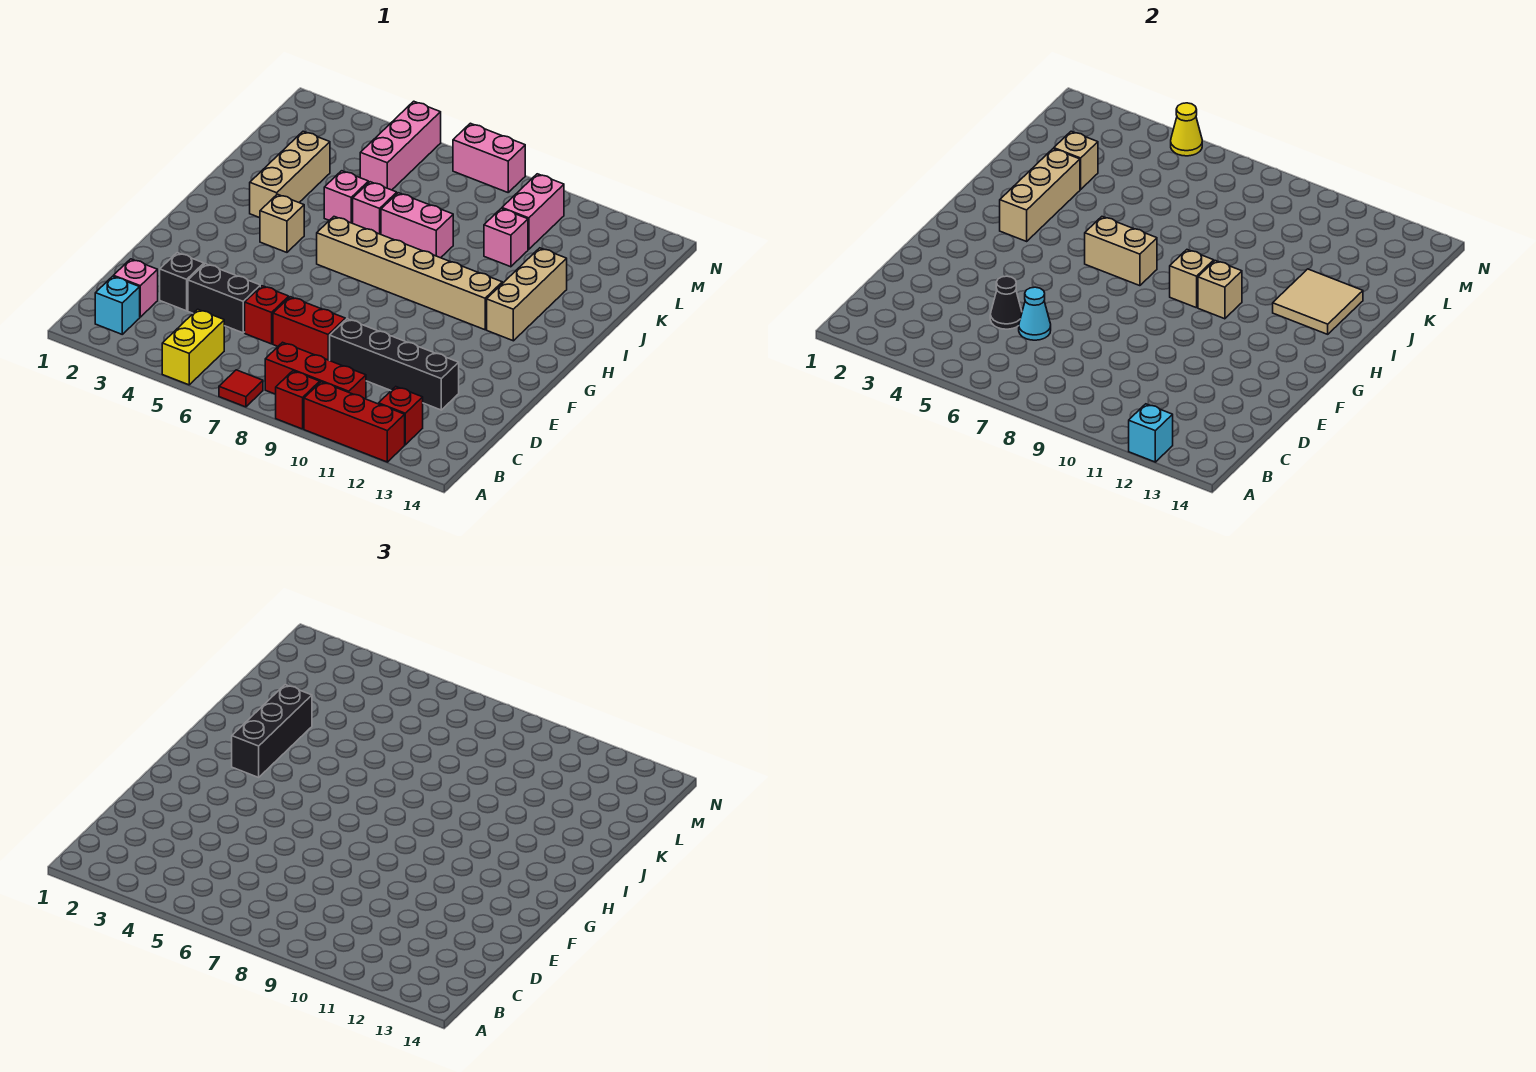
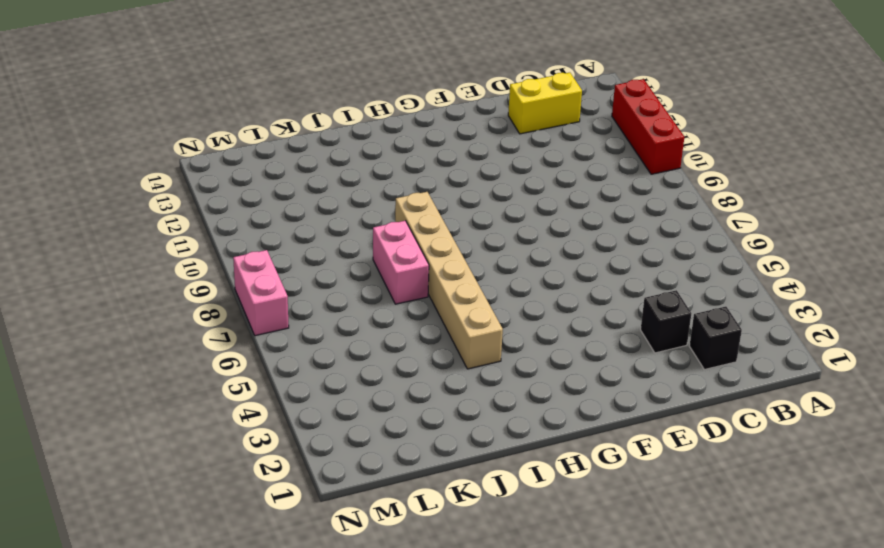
black brick C2 level 1 -> pink brick C2 level 1
yellow brick C13:D13 level 1 -> yellow brick A5:B5 level 1
tan brick I4:I9 level 1 -> tan brick H6:H11 level 1
none -> red tile A7 level 1
none -> red brick A9 level 1
none -> cyan brick B2 level 1
none -> red brick B8:B10 level 1

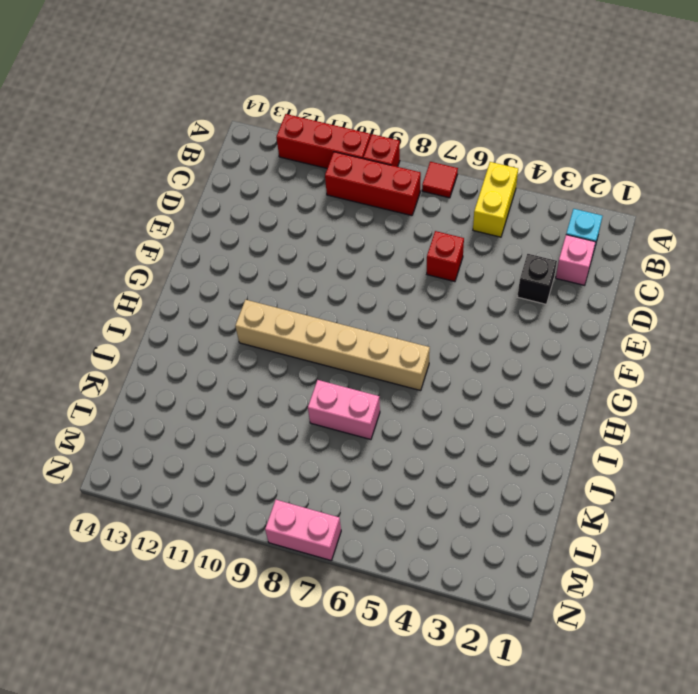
none -> red brick B12 level 1
none -> black brick D4:D5 level 1
none -> red brick D7:D8 level 1
none -> black brick D9:D12 level 1

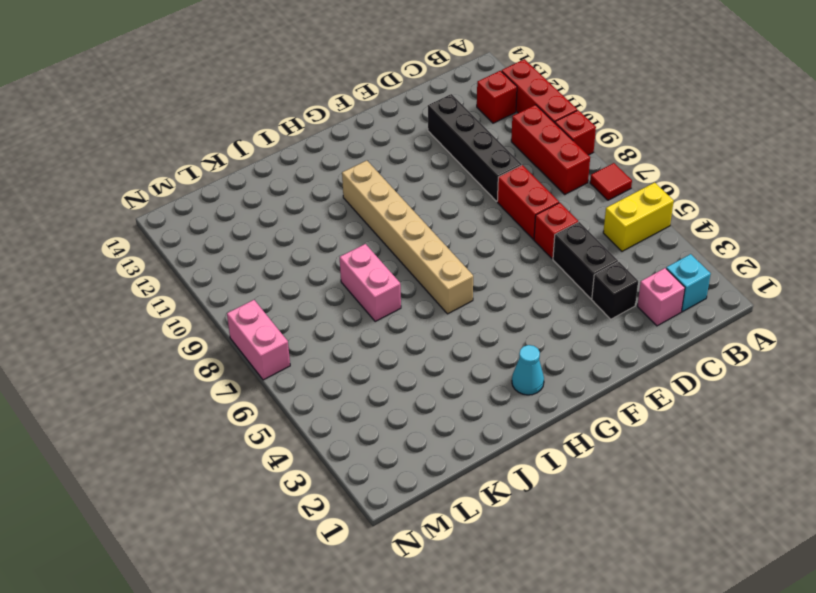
cyan cone H2 level 1 -> cyan cone D6 level 2
none -> tan brick H4 level 1
none -> tan brick H12:J12 level 1
none -> tan brick I3:K3 level 1
none -> pink brick J5 level 1

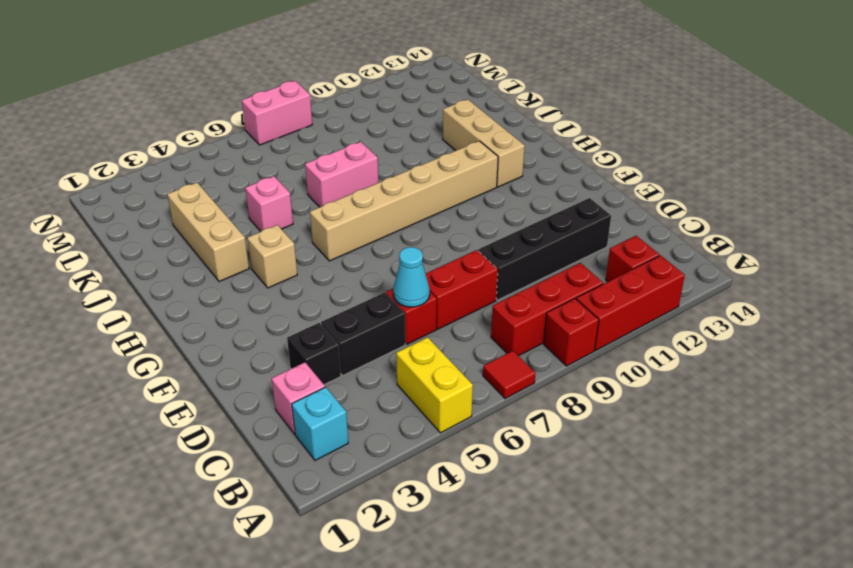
none -> pink brick J6 level 1
none -> pink brick K10 level 1
none -> pink brick L5:N5 level 1
none -> pink brick L10:M10 level 1

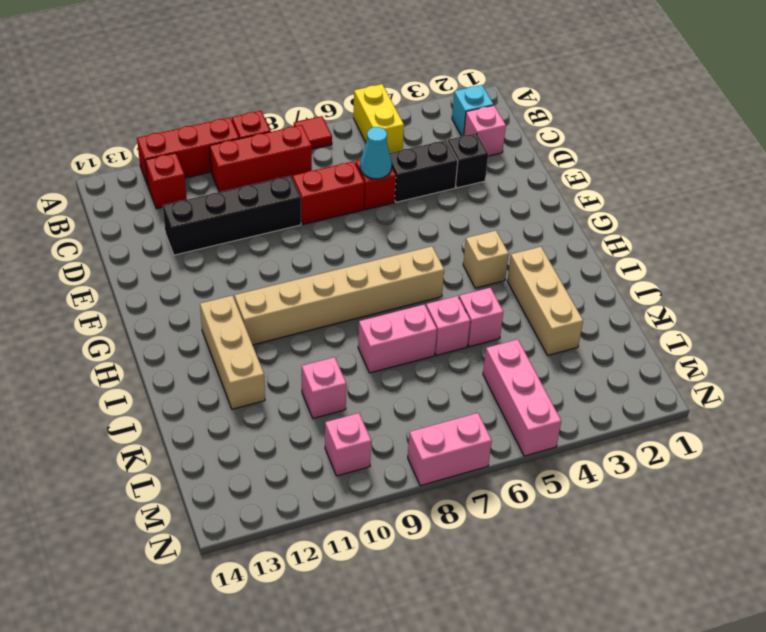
pink brick M10 level 1 -> pink brick L10:M10 level 1
none -> cyan brick A12 level 2
none -> black cone D5 level 2
none -> tan brick H3:J3 level 2
none -> tan brick H6:H7 level 2

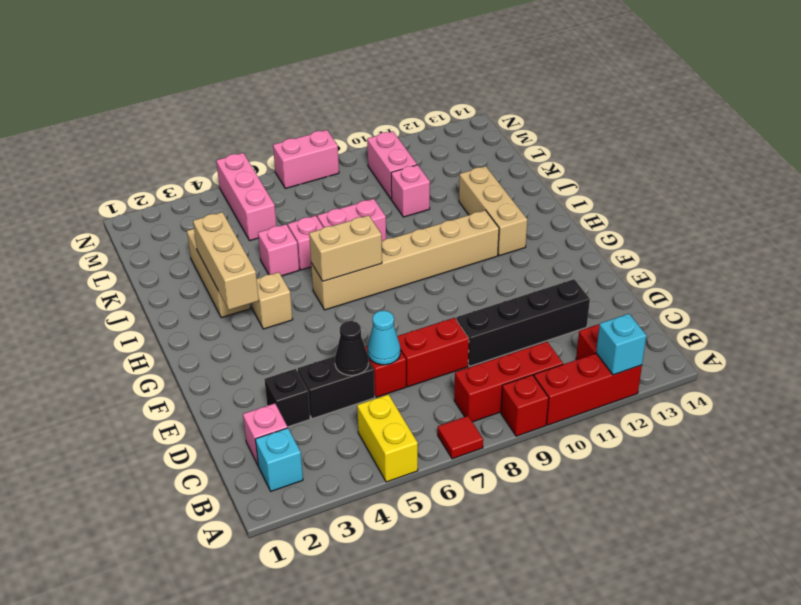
none -> tan brick H9 level 2
none -> tan brick H10 level 2
none -> tan tile I12:J13 level 2
none -> tan brick K3 level 2

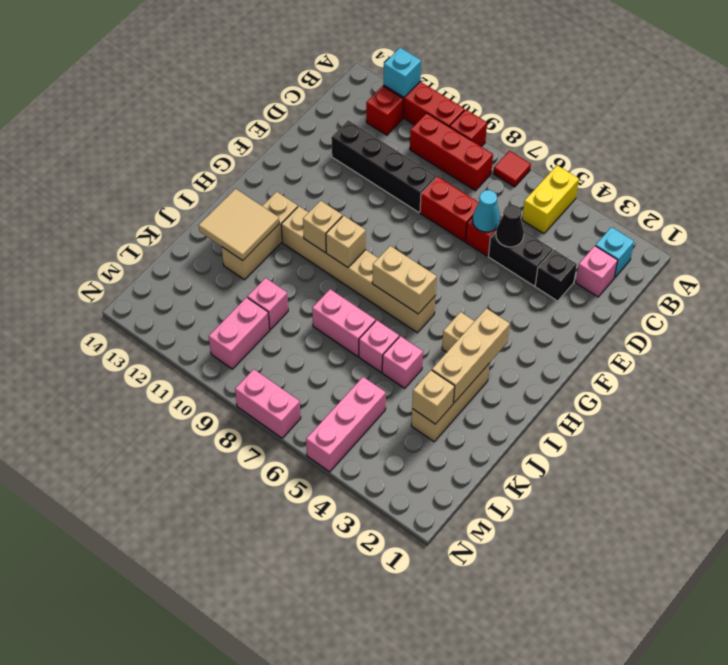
none -> yellow cone N5 level 2
none -> black brick H3:J3 level 3

